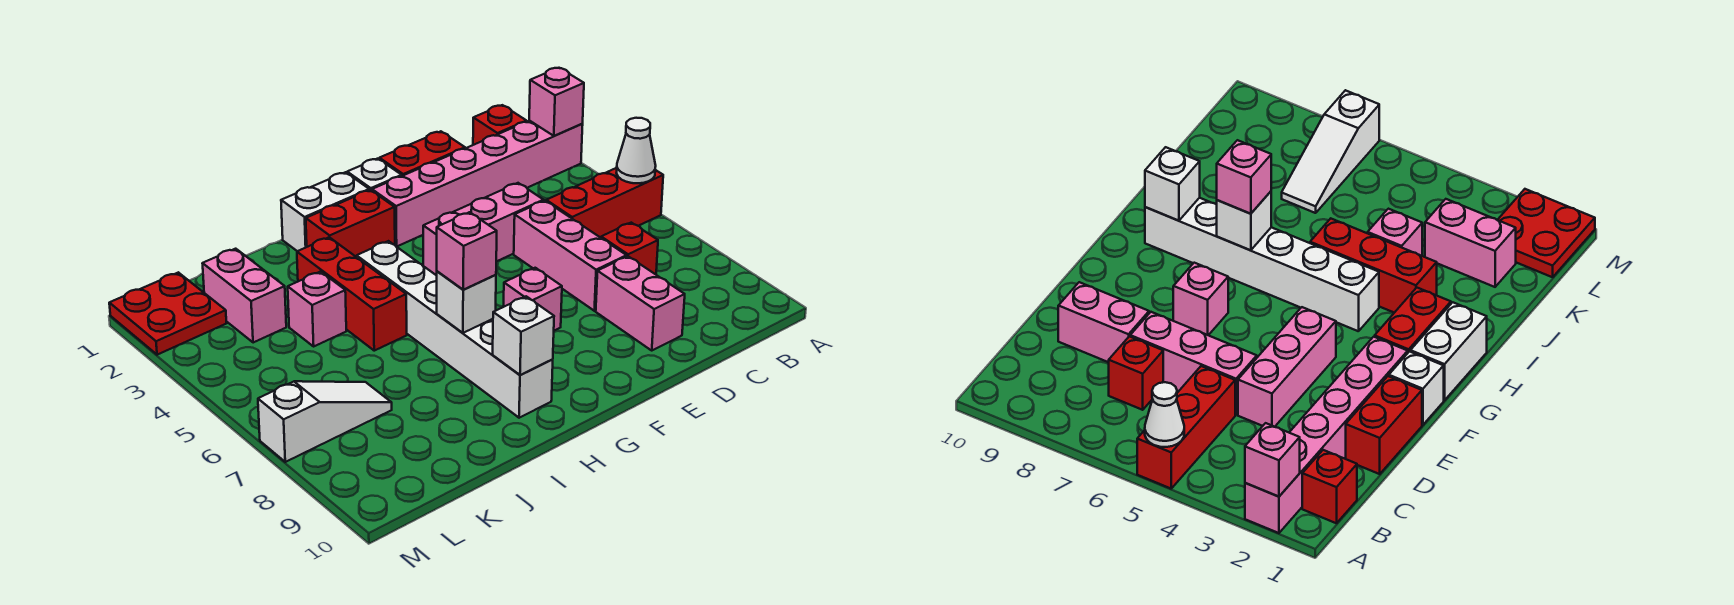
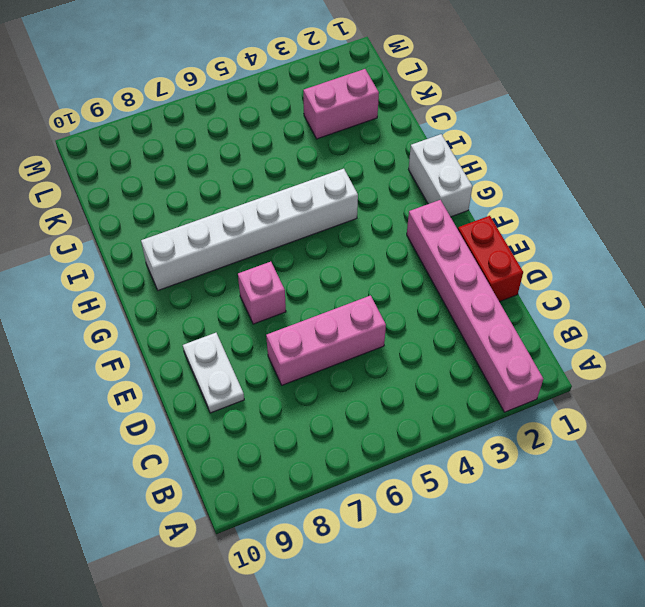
white plate D9:E9 level 1 -> pink brick D8:D9 level 1
none -> red brick A5:C5 level 1
none -> red brick B1 level 1
none -> red brick C7 level 1

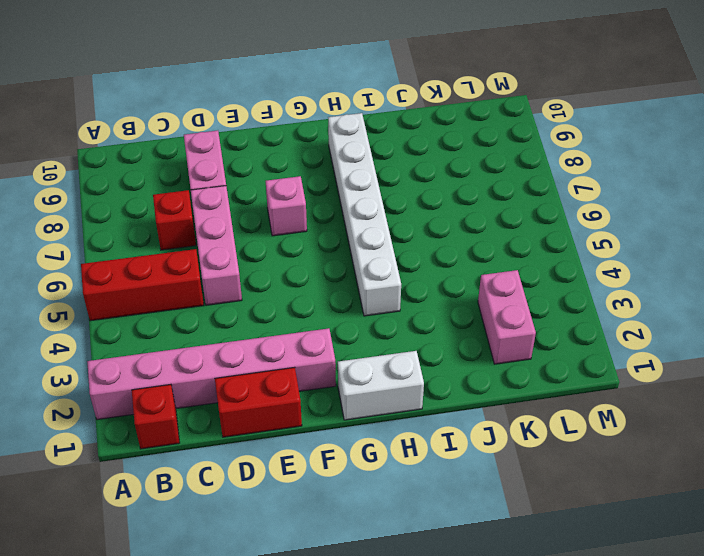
none -> pink brick D4:F4 level 1
none -> white brick F1 level 1
none -> red brick G2:H2 level 1

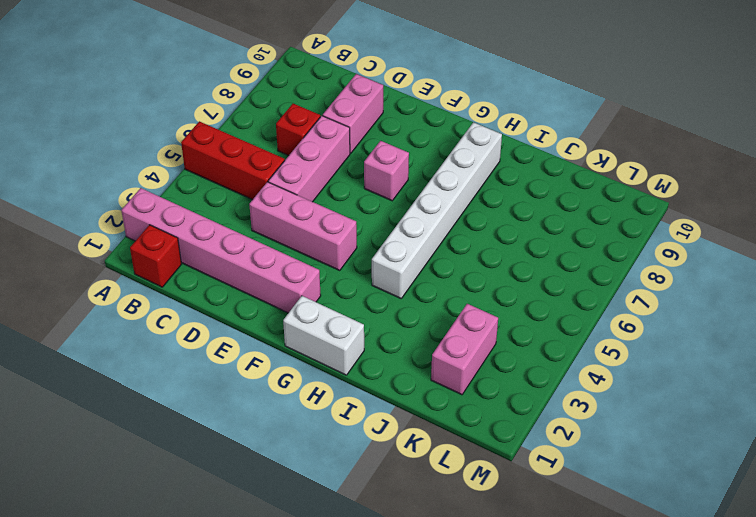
none -> red brick D1:E1 level 1
none -> white brick F1 level 1
none -> red brick G2:H2 level 1

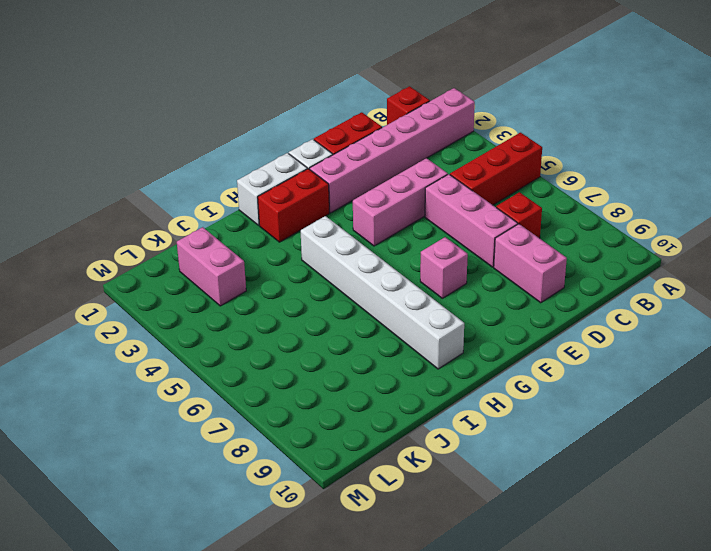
none -> red brick I3:I5 level 1
none -> pink brick J4 level 1
none -> white slope K7:M7 level 1 top M

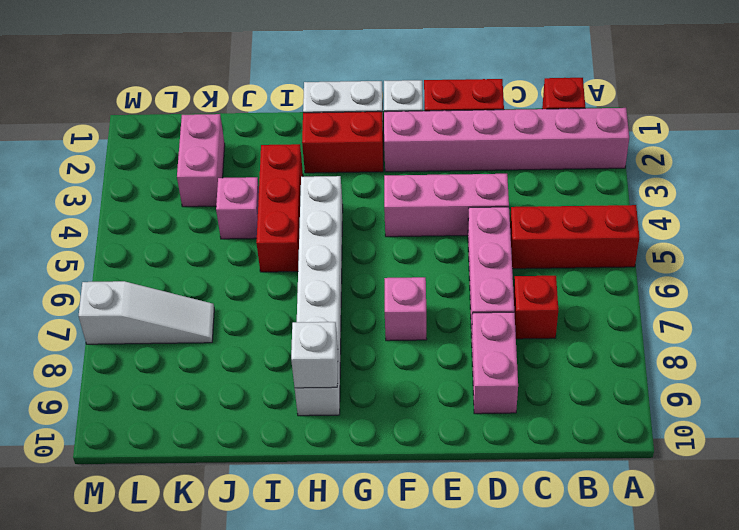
none -> red plate L1:M2 level 1
none -> pink brick A2 level 2
none -> white cone A5 level 2

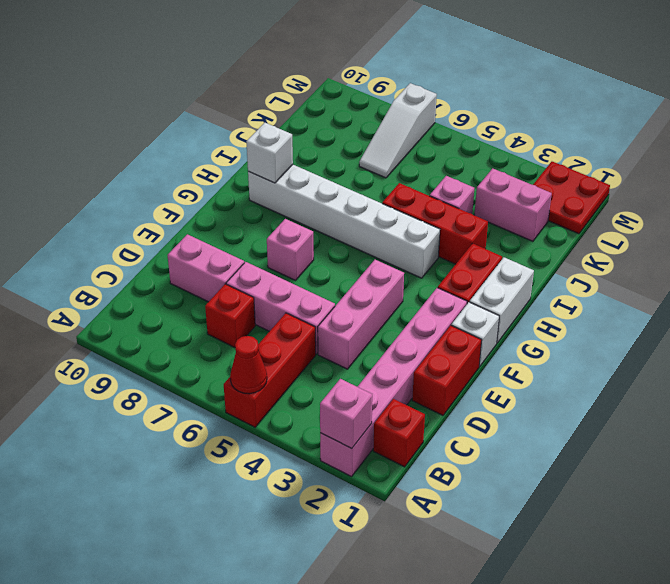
red cone A5 level 2 -> white cone A5 level 2
none -> white brick H7 level 2
none -> pink brick H7 level 3

